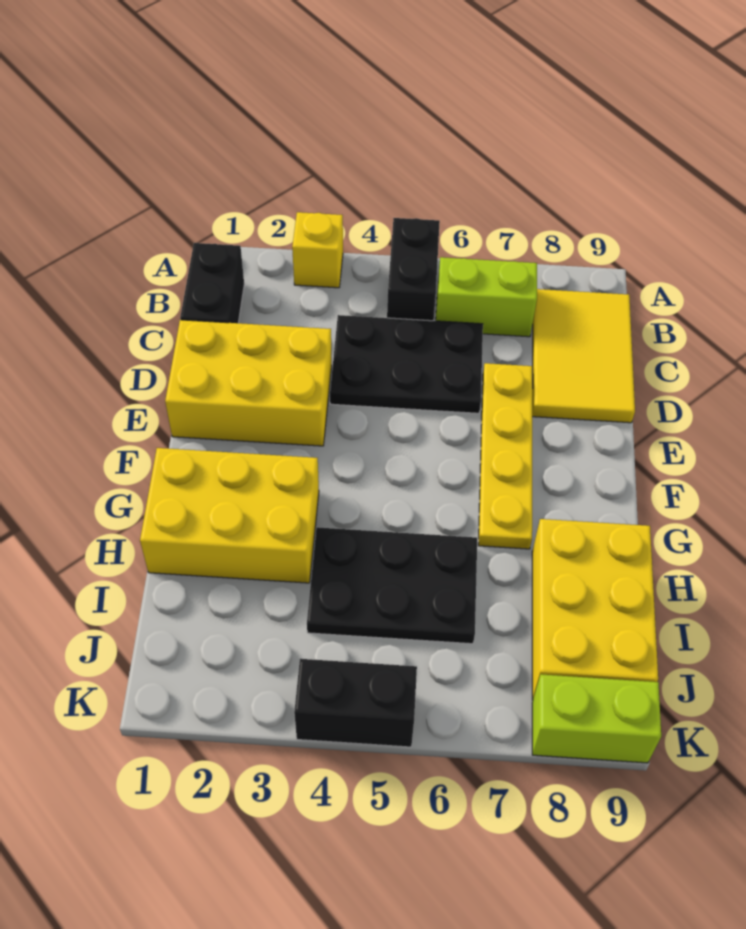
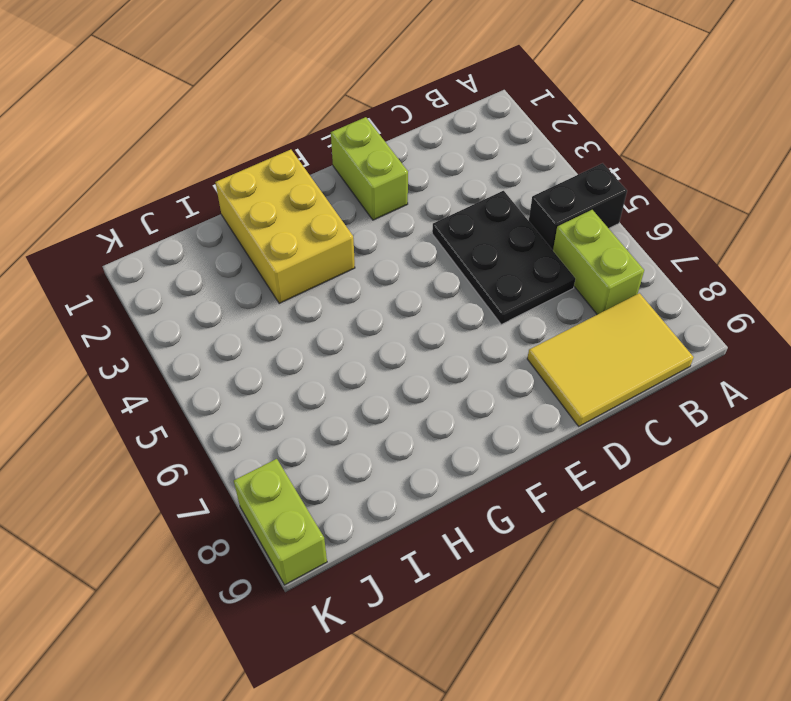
lime brick E1:E2 level 1 -> yellow brick D1:E3 level 1
none -> yellow brick A3 level 1
none -> black brick B1:C1 level 1
none -> yellow plate D7:G7 level 1

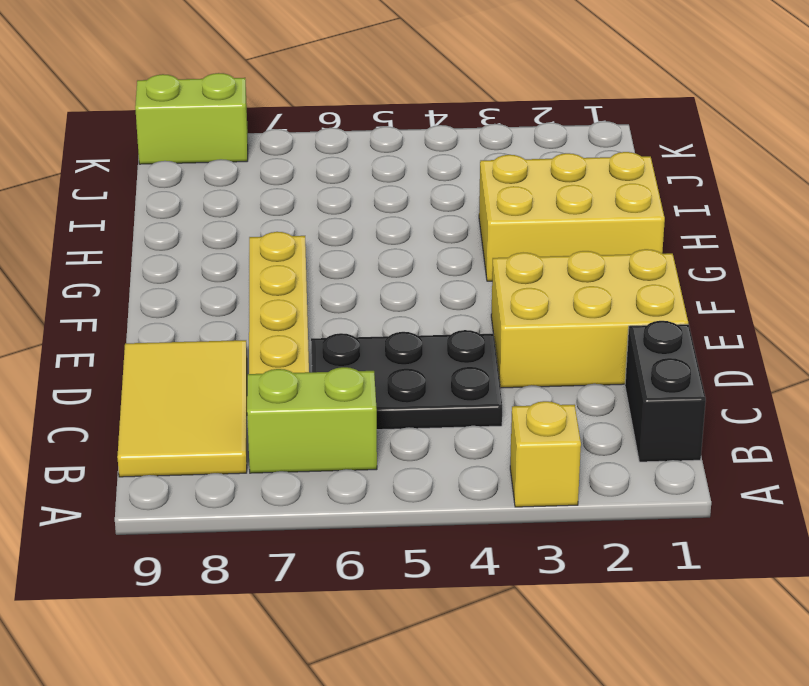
none -> black brick A5:B5 level 1
none -> black plate H4:I6 level 1
none -> yellow brick H8:J9 level 1

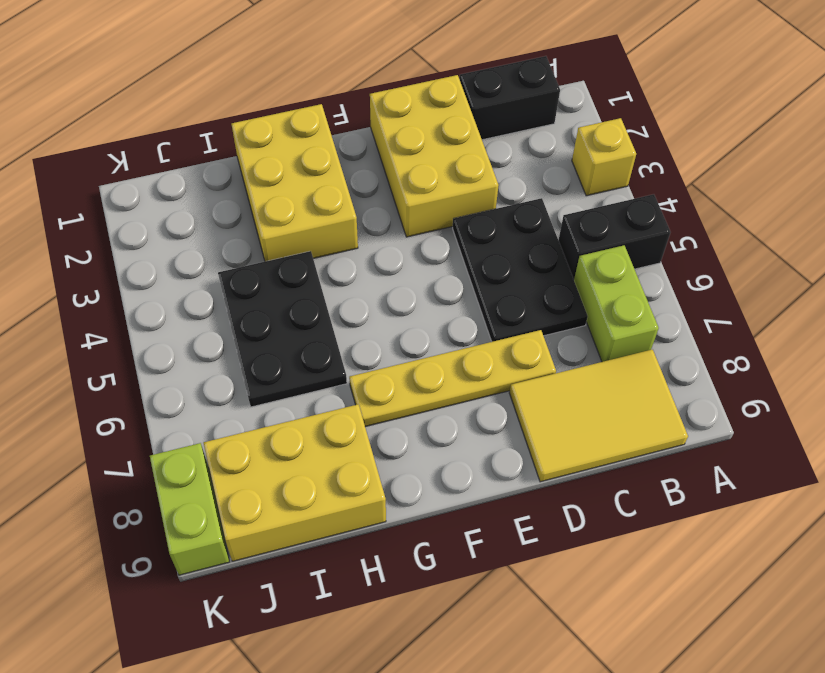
none -> black brick K4:K5 level 1

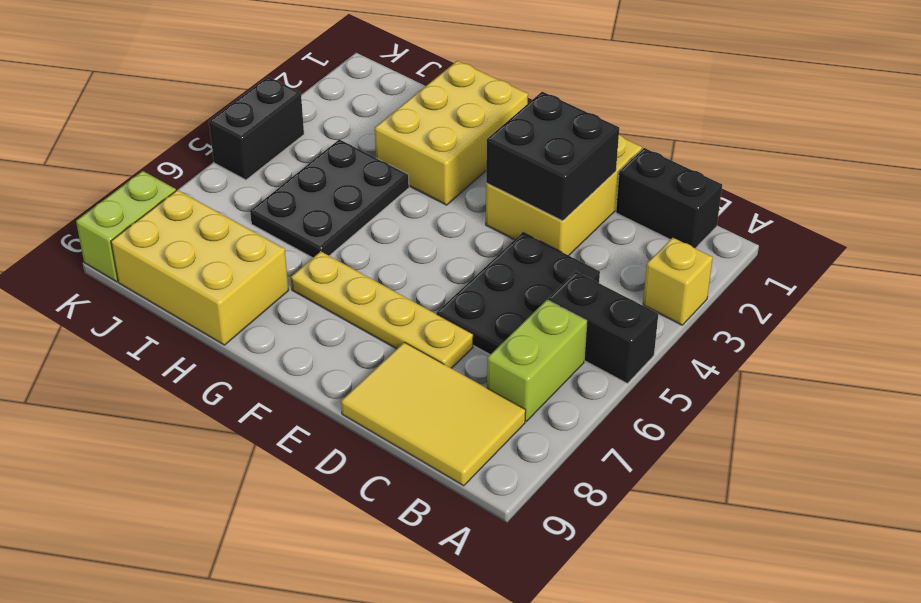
black brick D2:E3 level 2 -> none

